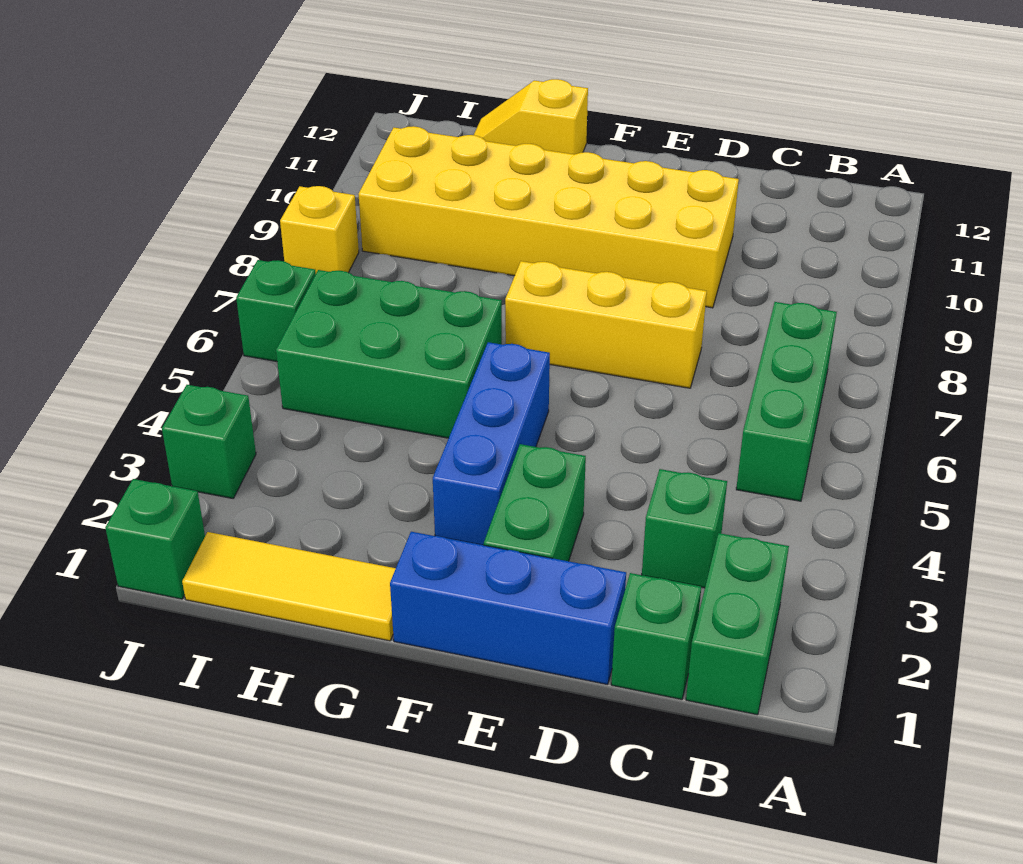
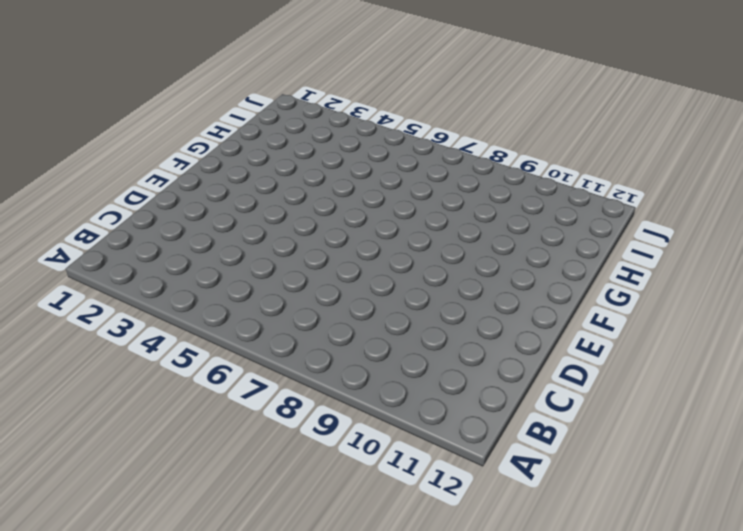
none -> green brick B1:B2 level 1
none -> green brick B5:B7 level 1
none -> green brick C1 level 1

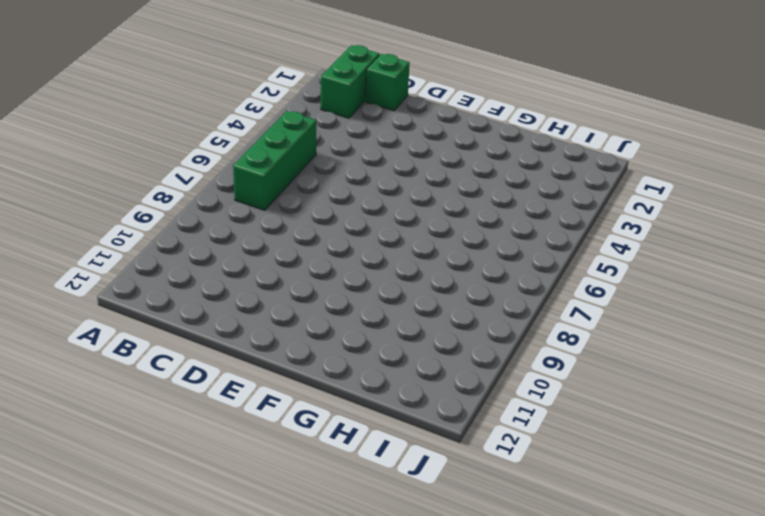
none -> green brick C3 level 1
none -> blue brick D1:F1 level 1
none -> yellow brick D7:F7 level 1

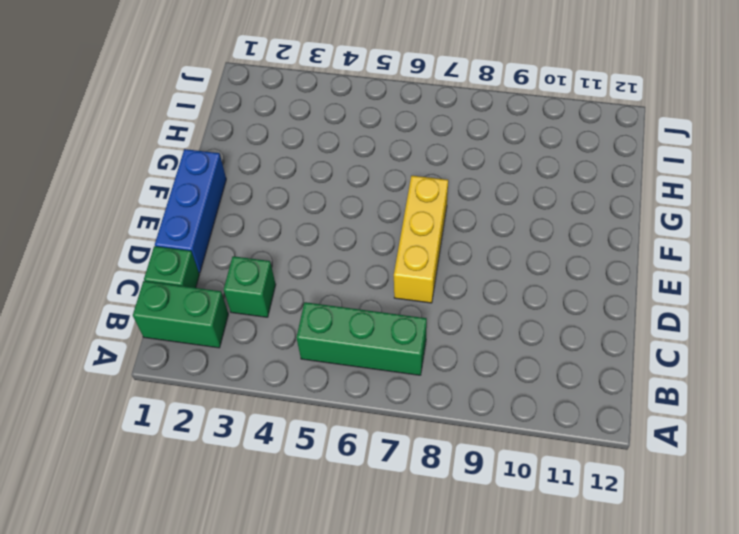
none -> yellow brick D9:I10 level 1
none -> green brick E2:E3 level 1
none -> blue brick F3:F5 level 1

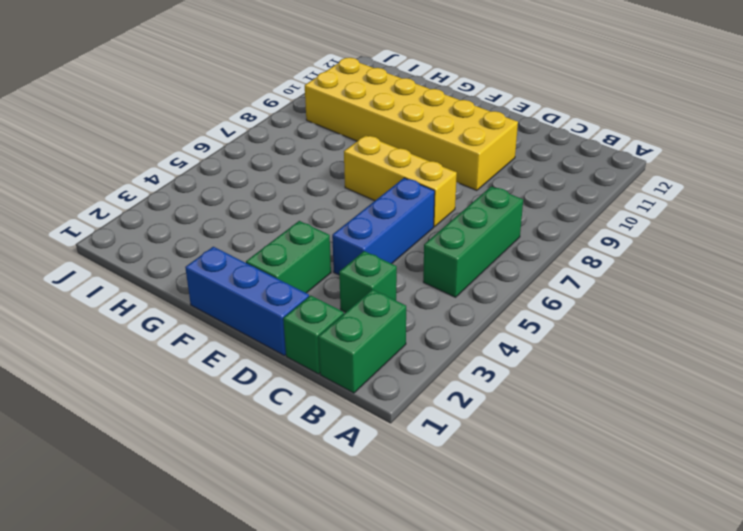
blue brick D4:D6 level 1 -> blue brick F3:F5 level 1
none -> yellow tile G1:I1 level 1
none -> green brick G5:I6 level 1
none -> yellow slope G12:H12 level 1 top G

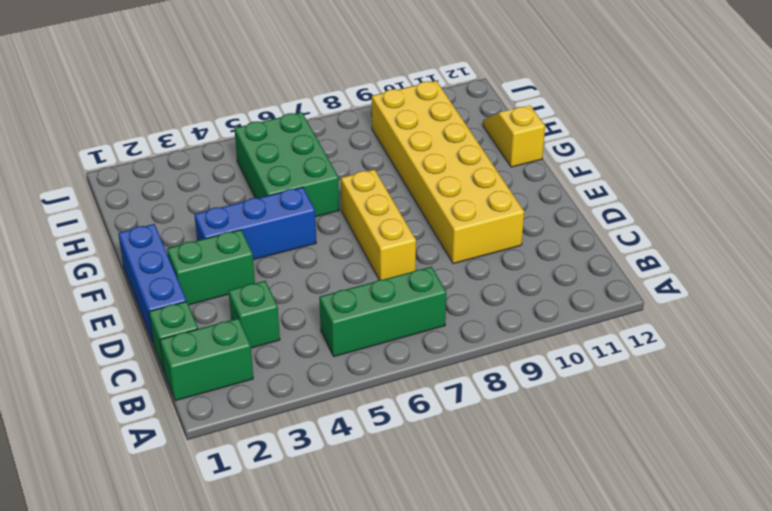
none -> yellow tile G1:I1 level 1
none -> green brick J1 level 1
none -> green brick J3 level 1

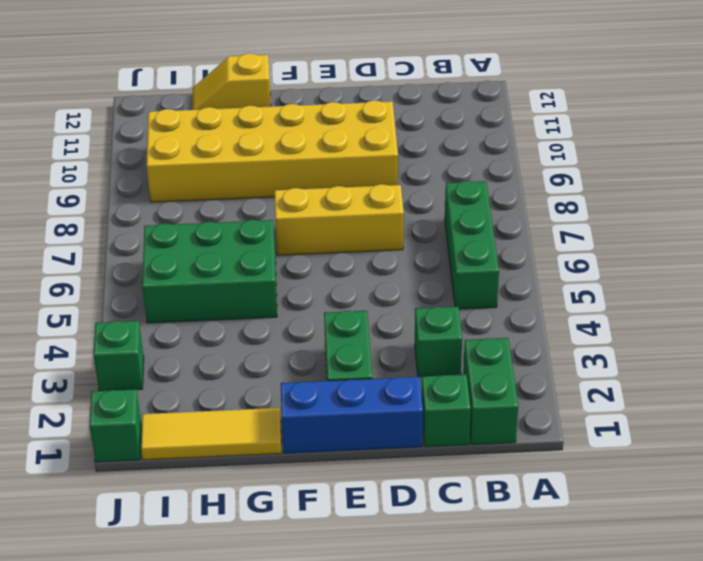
none -> blue brick F3:F5 level 1
none -> green brick J6 level 1
none -> yellow brick J8 level 1

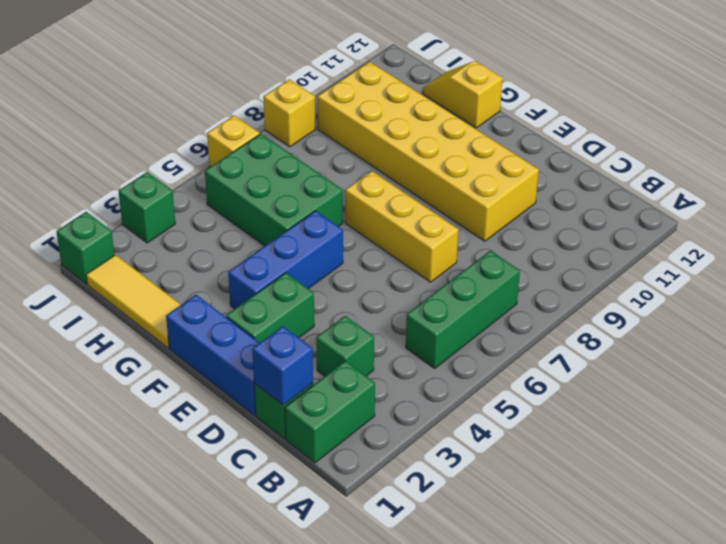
blue brick C1 level 2 -> none
yellow brick J6 level 1 -> green brick J6 level 1

